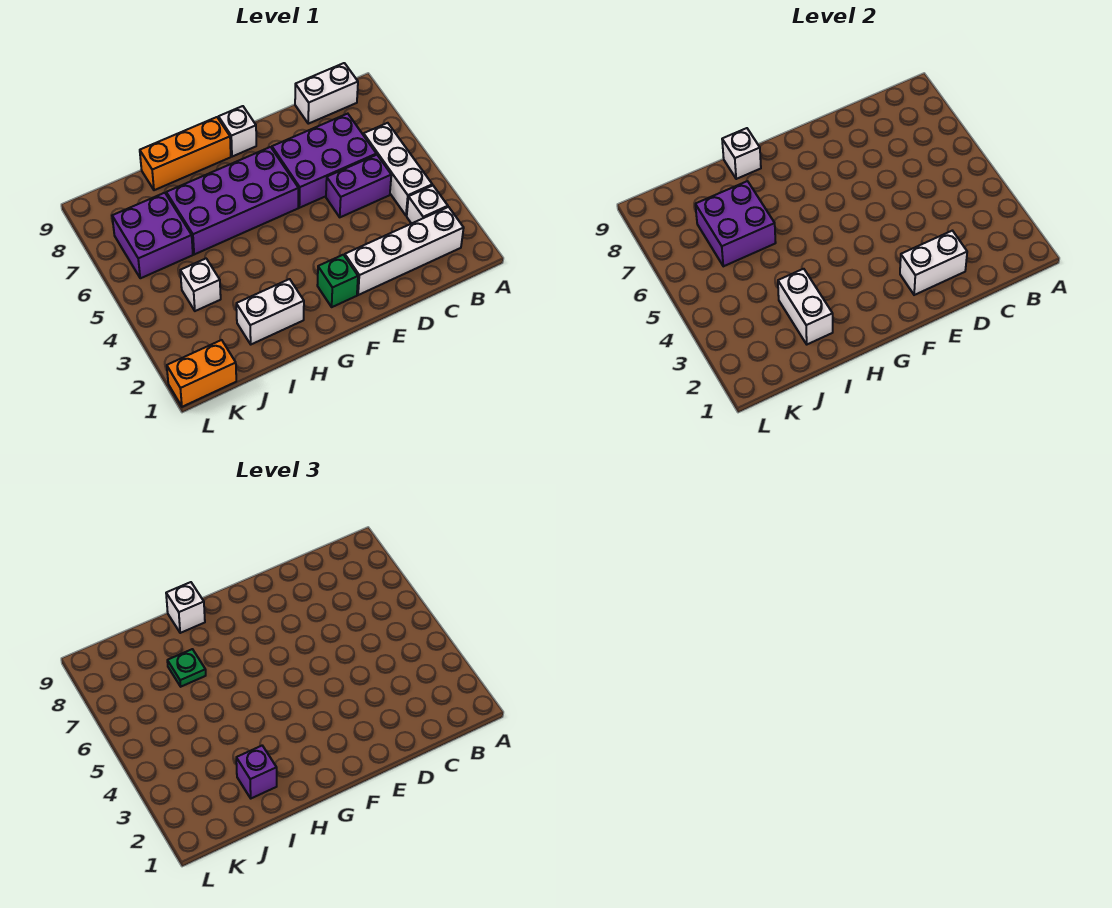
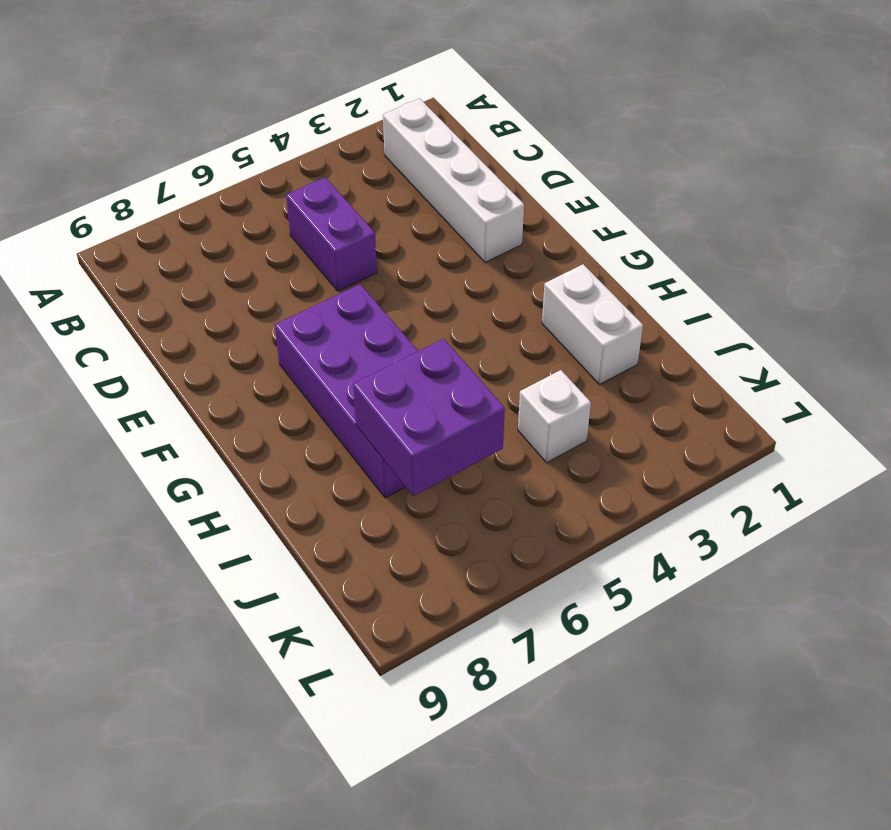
none -> white brick B3 level 1
none -> white brick B4:B6 level 1
none -> white brick B9:C9 level 1

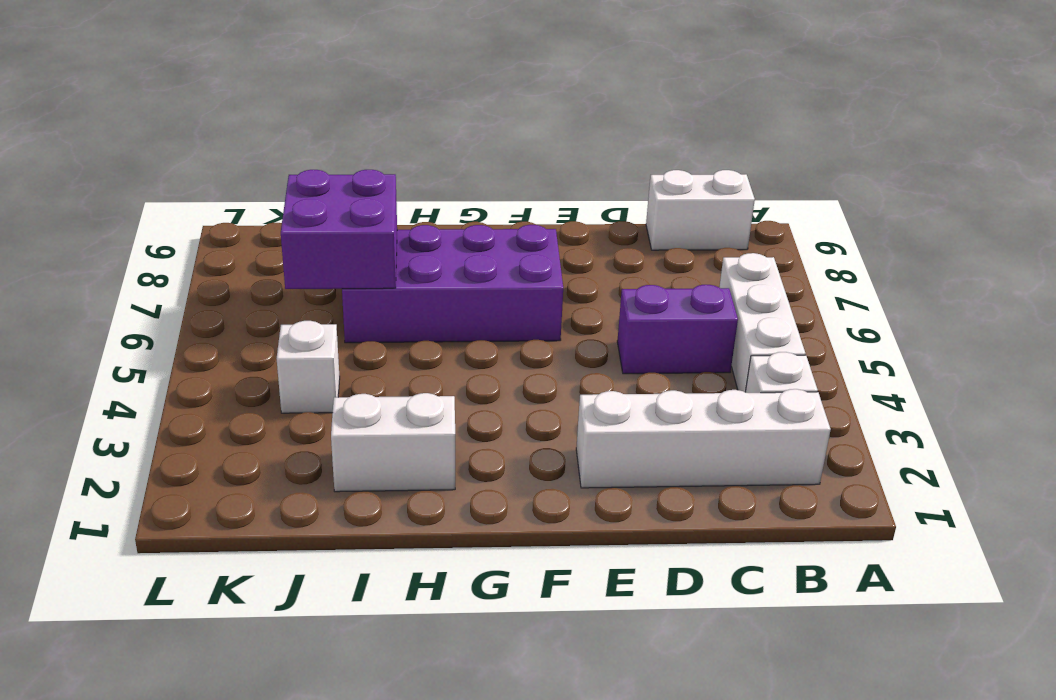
none -> purple brick C6:E7 level 1
none -> green brick F2 level 1
none -> white brick F9 level 1

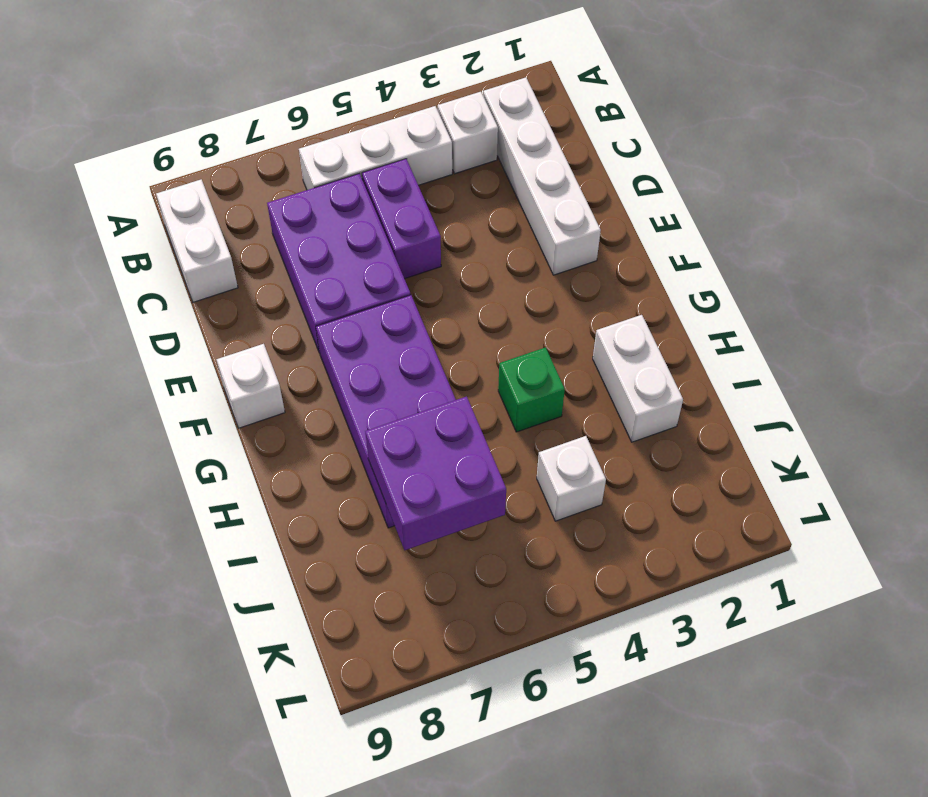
green brick H4 level 1 -> green brick F2 level 1
none -> orange brick G9:I9 level 1
none -> purple brick J6:K7 level 1
none -> orange brick K1:L1 level 1

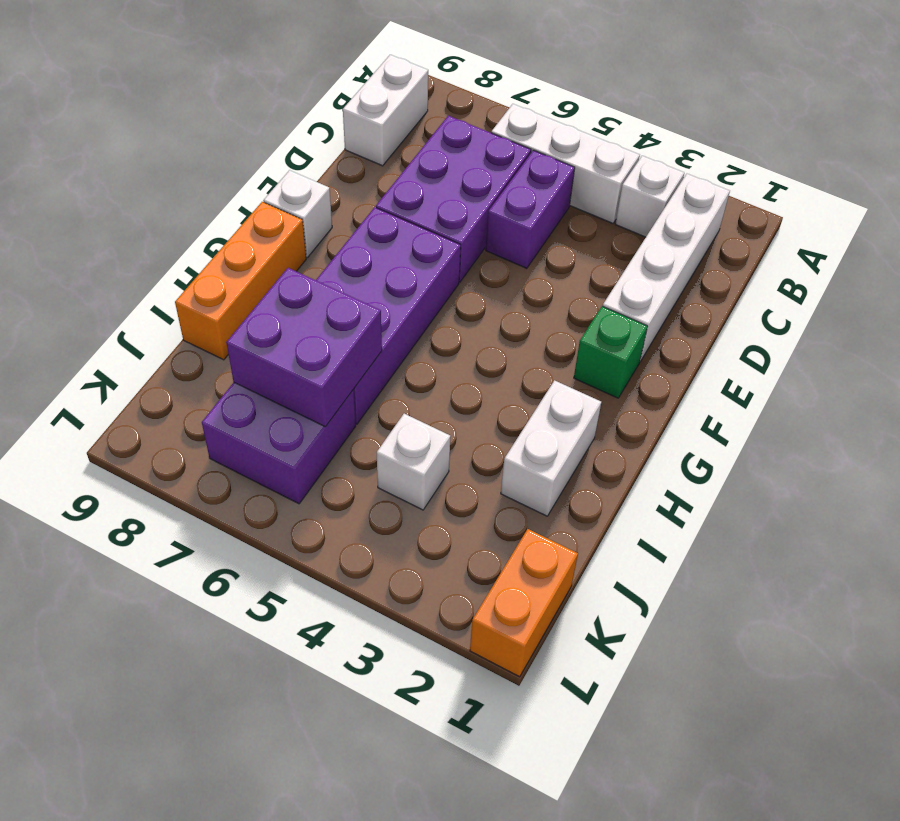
none -> white brick D2:E2 level 2
none -> white brick H9 level 2
none -> white brick I2:I3 level 2

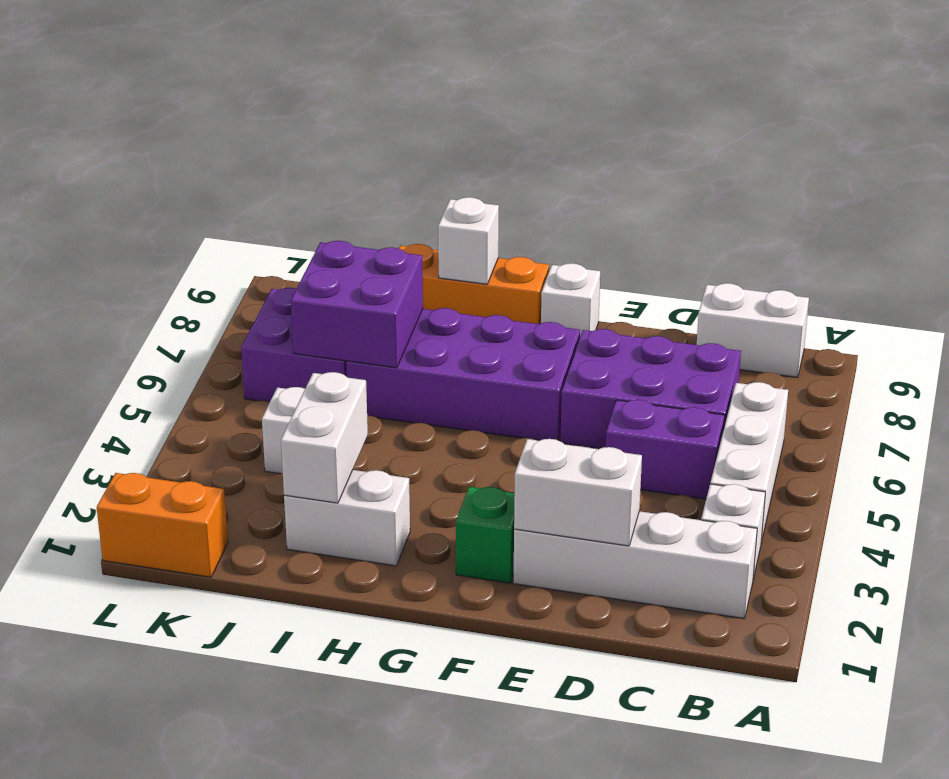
none -> white brick H9 level 3
none -> purple brick I2 level 3
none -> green plate I7 level 3

